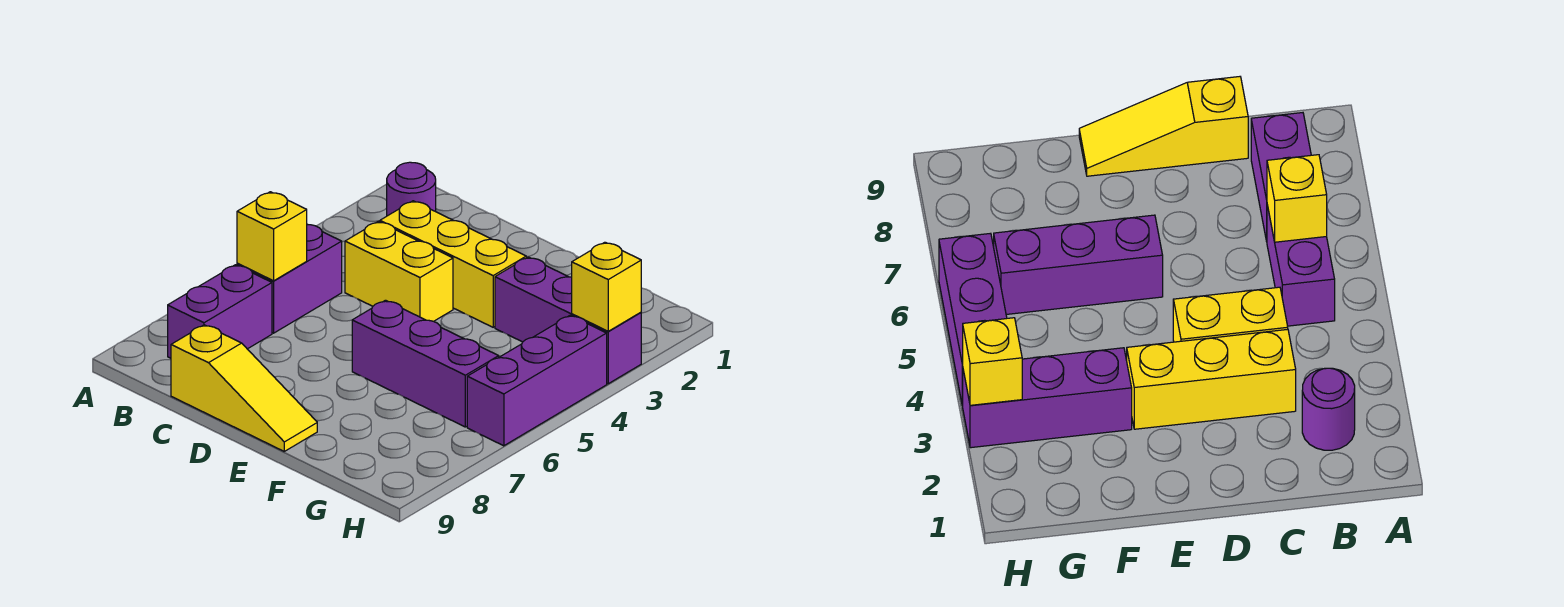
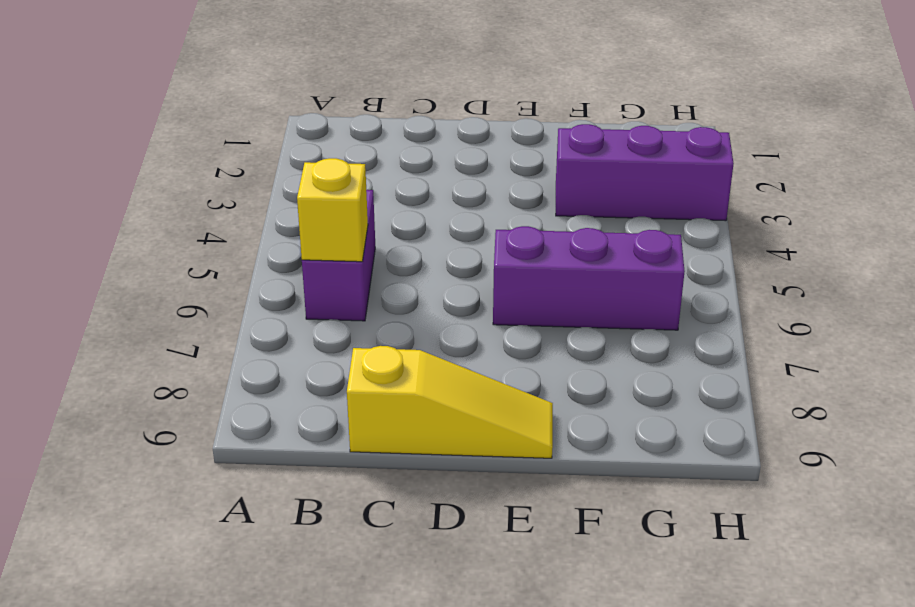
none -> purple round brick B2 level 1
none -> purple brick B7:B8 level 1

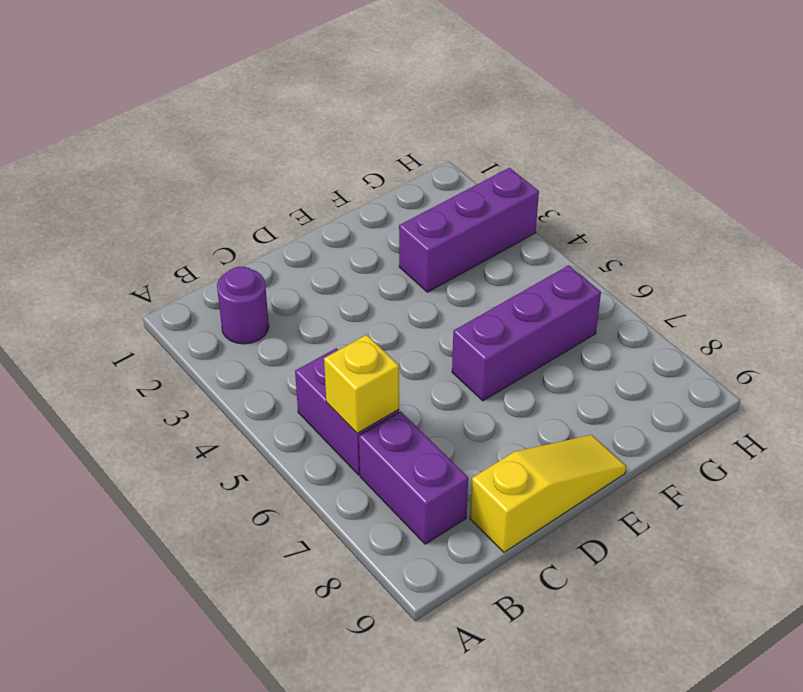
none -> yellow brick C3:E3 level 1
none -> yellow brick C4:D4 level 1

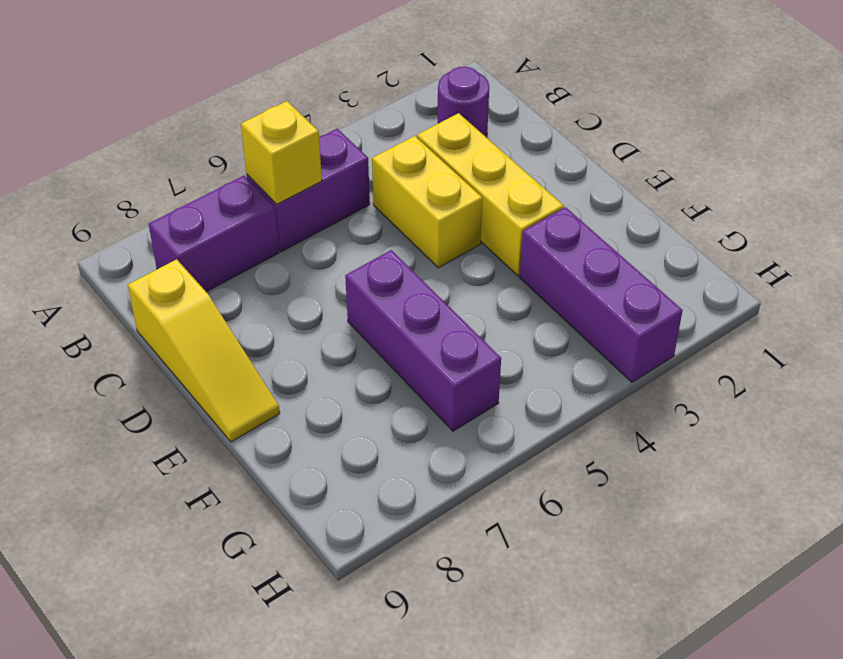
none -> purple brick H4:H6 level 1
none -> yellow brick H3 level 2

